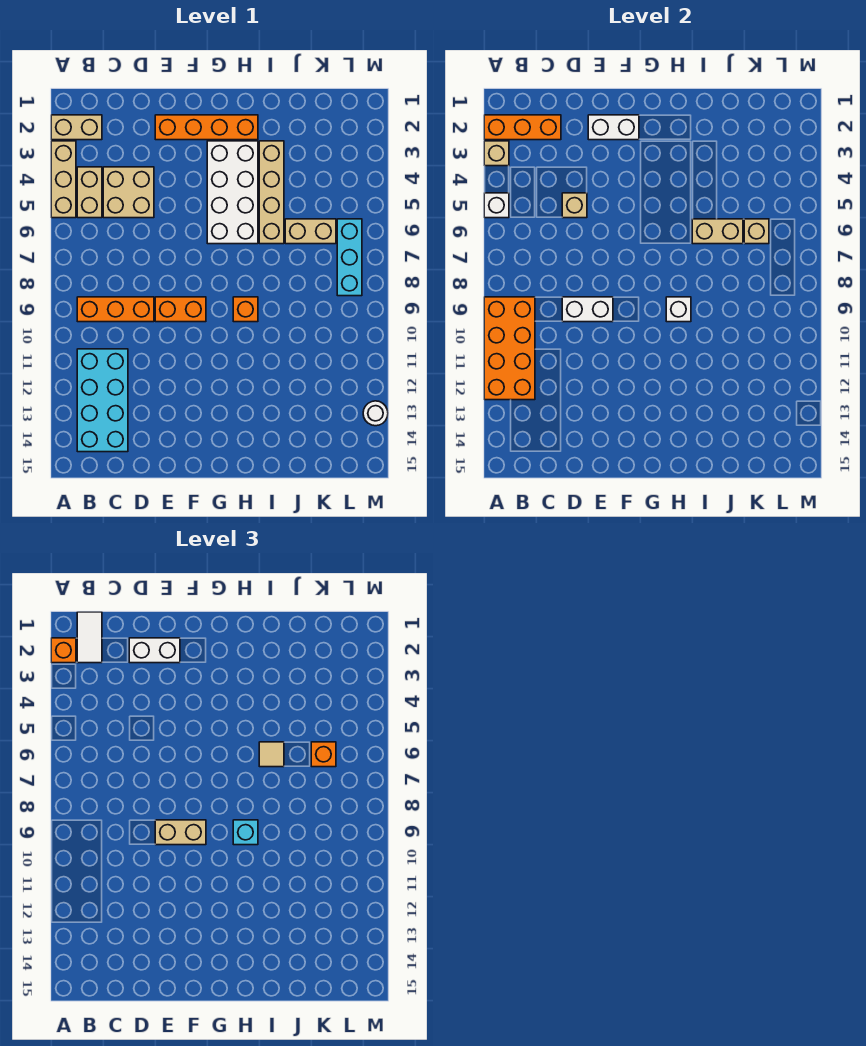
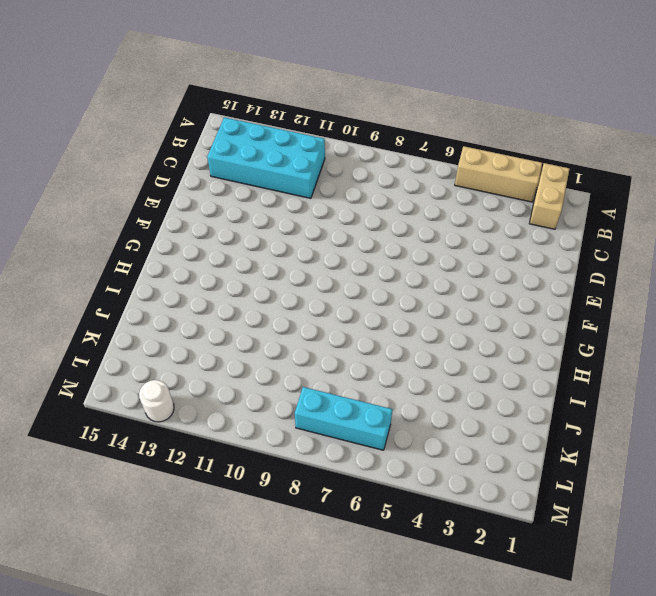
none -> tan brick B4:B5 level 1
none -> orange brick B9:D9 level 1
none -> tan brick C4:D5 level 1
none -> orange brick E2:H2 level 1

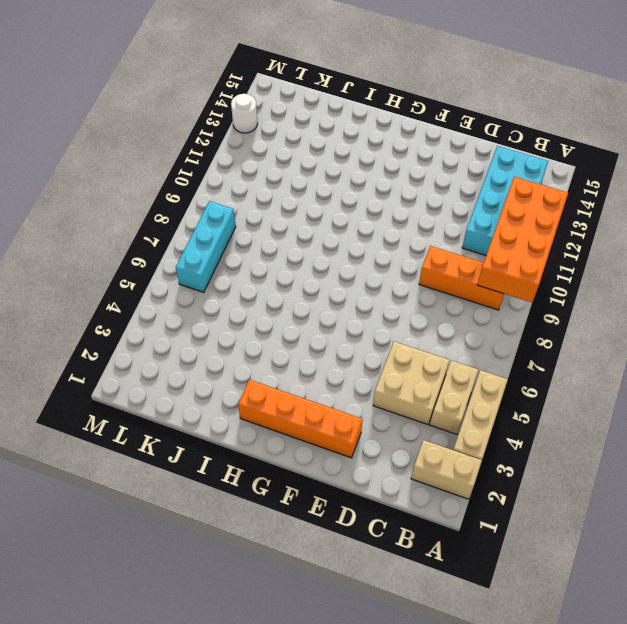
none -> orange brick E9:F9 level 1
none -> white brick G3:H6 level 1
none -> orange brick H9 level 1
none -> tan brick I3:I6 level 1

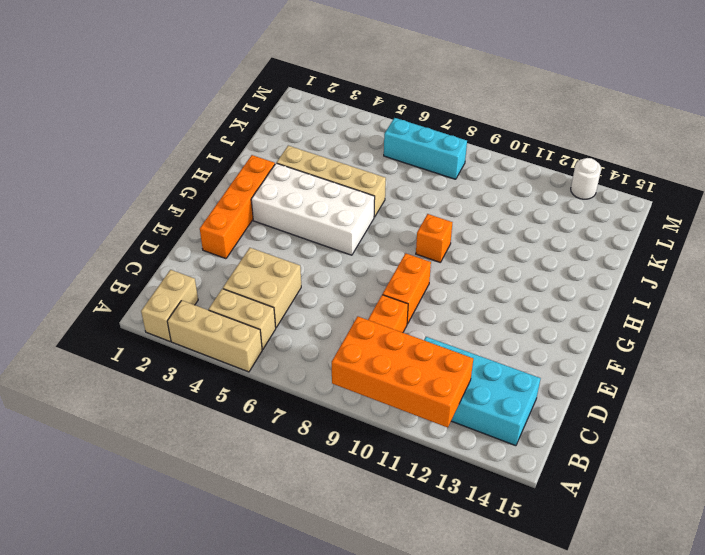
none -> tan brick J6:K6 level 1
none -> orange brick A2:C2 level 2
none -> tan brick A3 level 2
none -> white brick A5 level 2

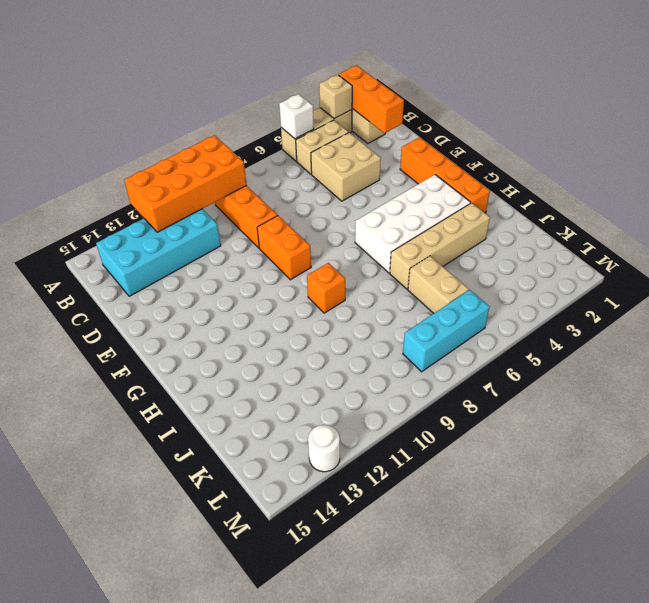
none -> tan brick D5 level 2
none -> white brick D9:E9 level 2
none -> white brick E2:F2 level 2
none -> white brick H9 level 2

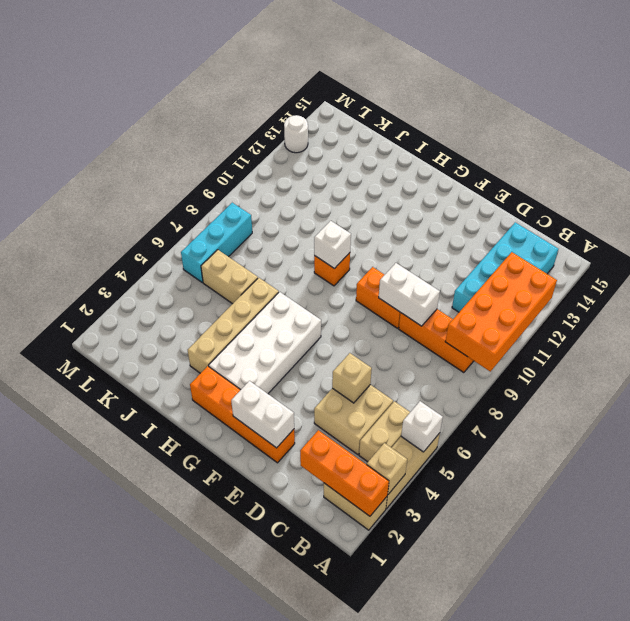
none -> tan brick I6:J6 level 2
none -> tan brick K6 level 2
none -> orange brick A2 level 3
none -> white tile B1:B2 level 3

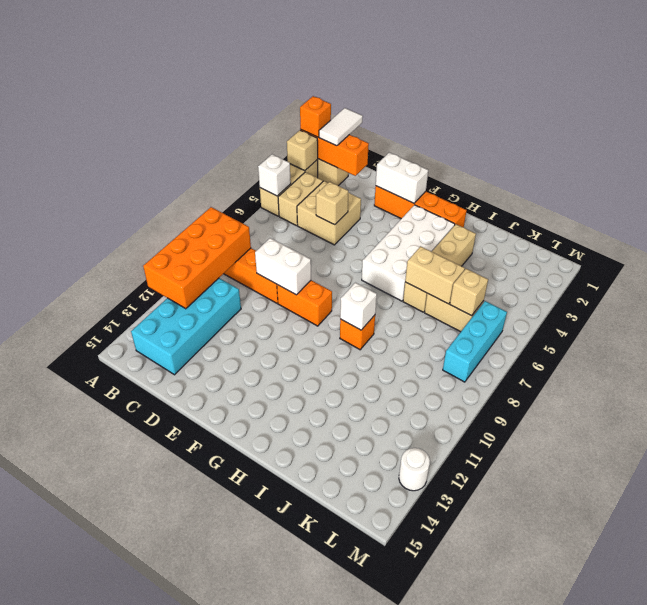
none -> white brick D2:E2 level 3
none -> tan brick E9:F9 level 3
none -> cyan brick H9 level 3
none -> tan tile I6 level 3

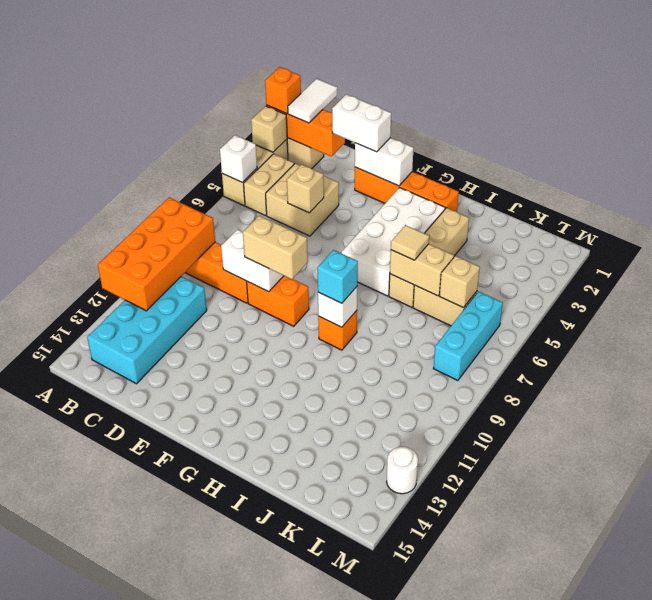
none -> orange brick K6 level 3

